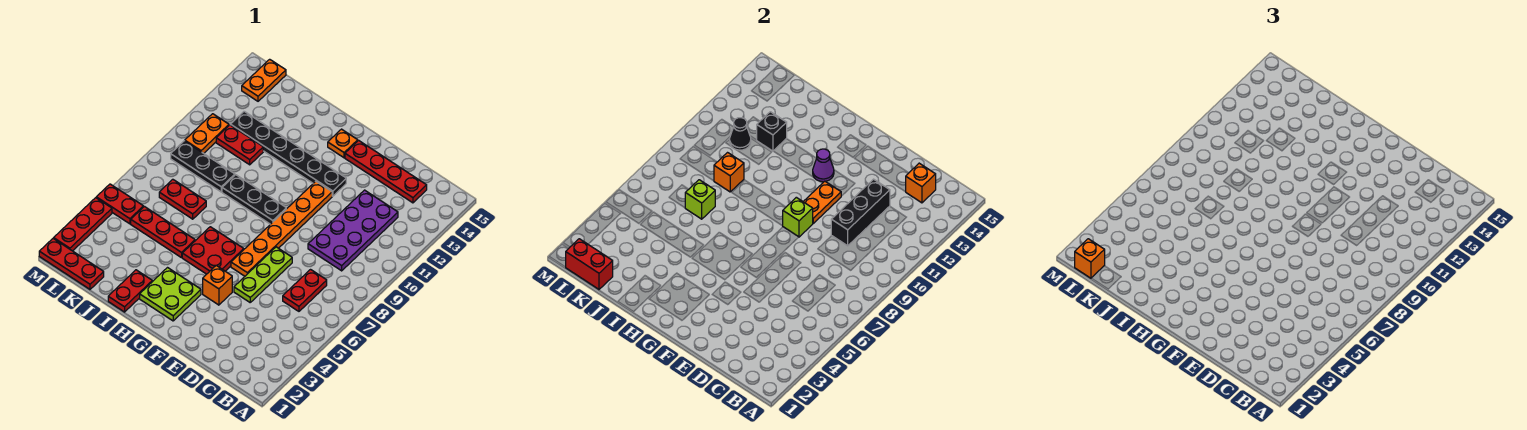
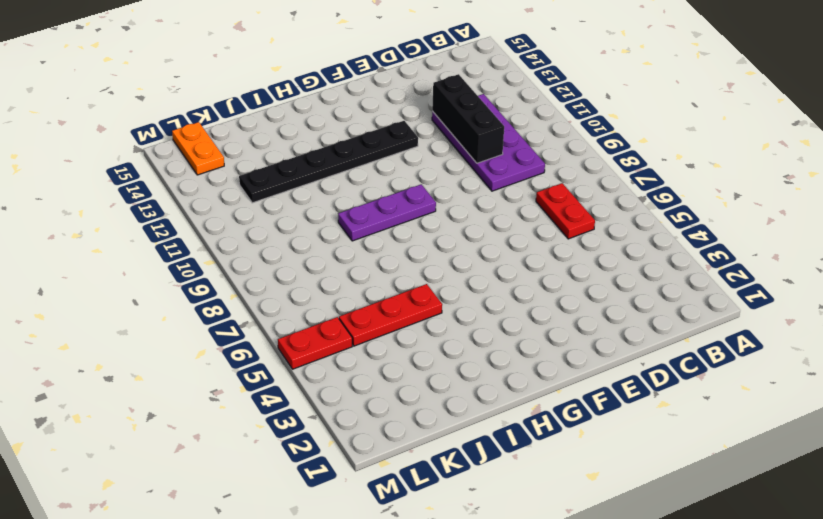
purple plate G9:I9 level 1 -> black plate G9:I9 level 1
none -> red plate C14:F14 level 1
none -> lime plate E5:E7 level 1
none -> orange brick F4 level 1
none -> orange plate F6:F11 level 1

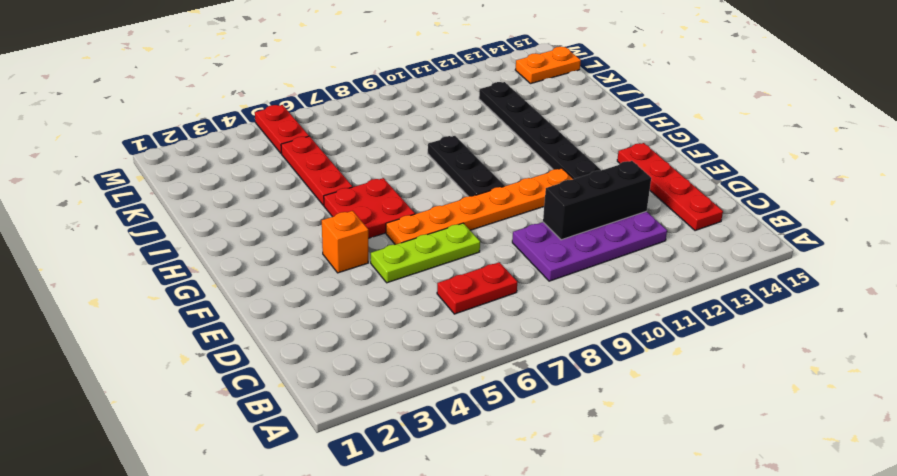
none -> lime plate G2:H3 level 1
none -> orange plate G14 level 1
none -> red plate I1:I2 level 1
none -> red plate J7:K7 level 1

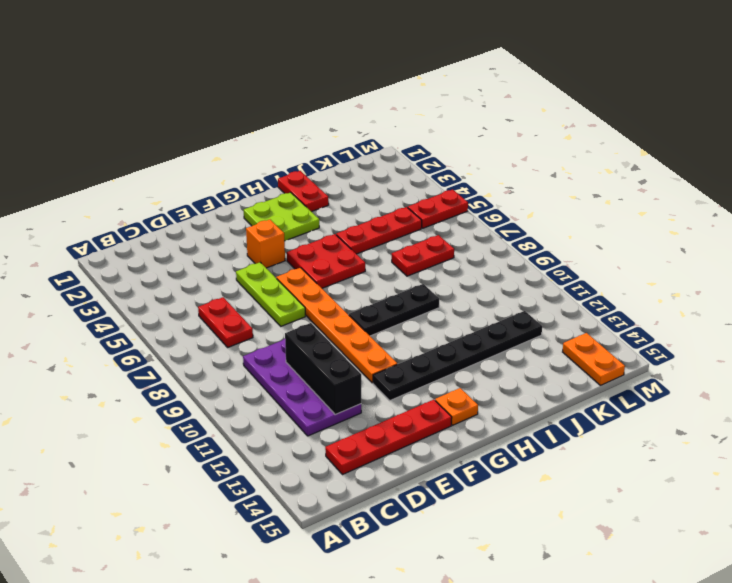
none -> black plate J9:L9 level 1
none -> red plate J11:K11 level 1
none -> red plate K1:M1 level 1
none -> orange plate L10:L11 level 1

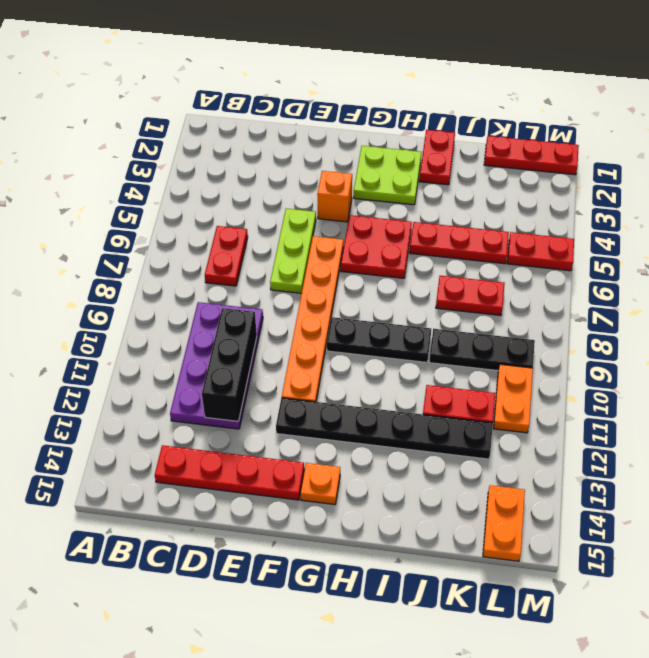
none -> red plate M2:M4 level 1
none -> orange brick C14 level 2
none -> lime brick F9 level 2
none -> orange plate F10:F11 level 2

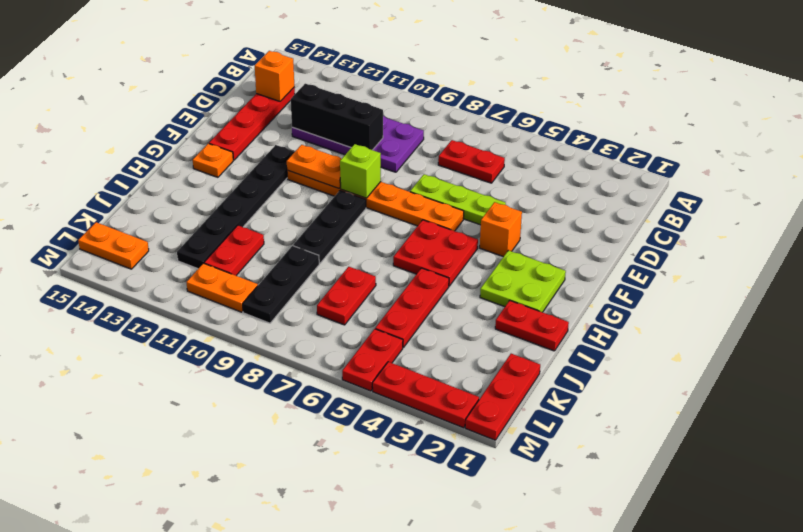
none -> purple cone G12 level 2
none -> lime brick J7 level 2
none -> orange brick J9 level 2
none -> black brick J12 level 2

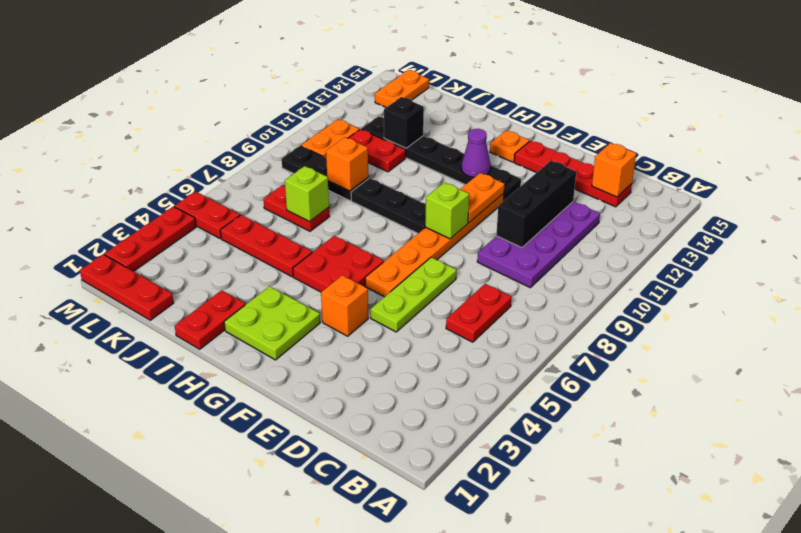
none -> red brick K1:L1 level 2
none -> black cone K11 level 2
none -> orange brick L1 level 3

